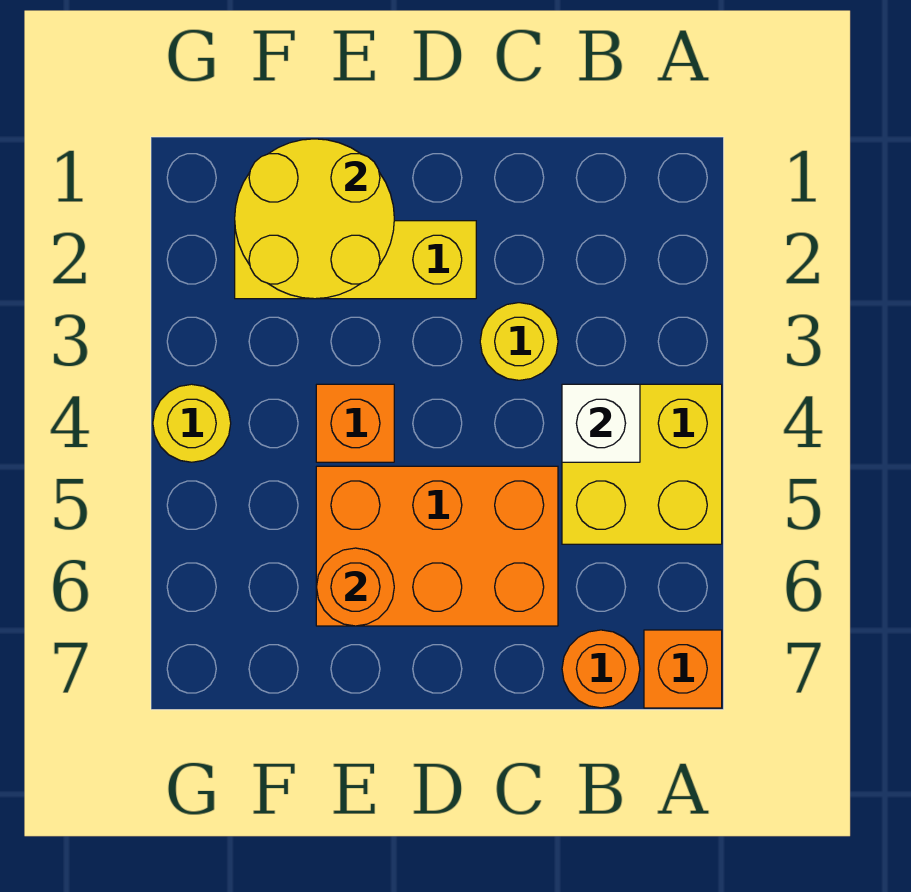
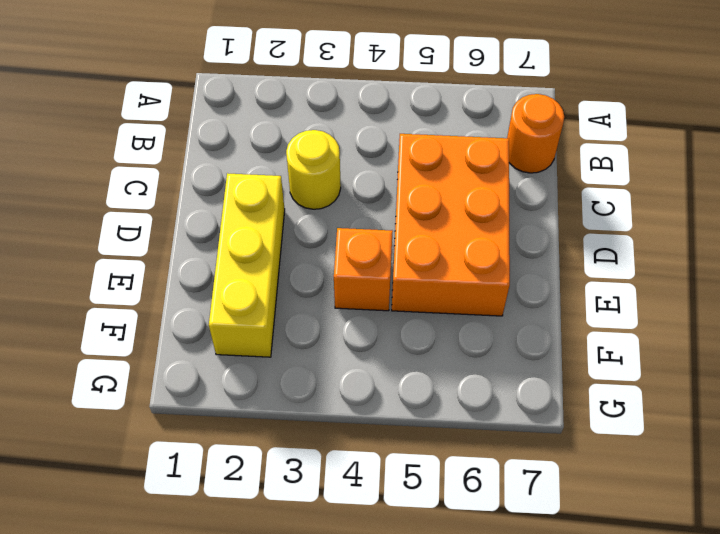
none -> yellow brick A4:B5 level 1
none -> orange brick A7 level 1

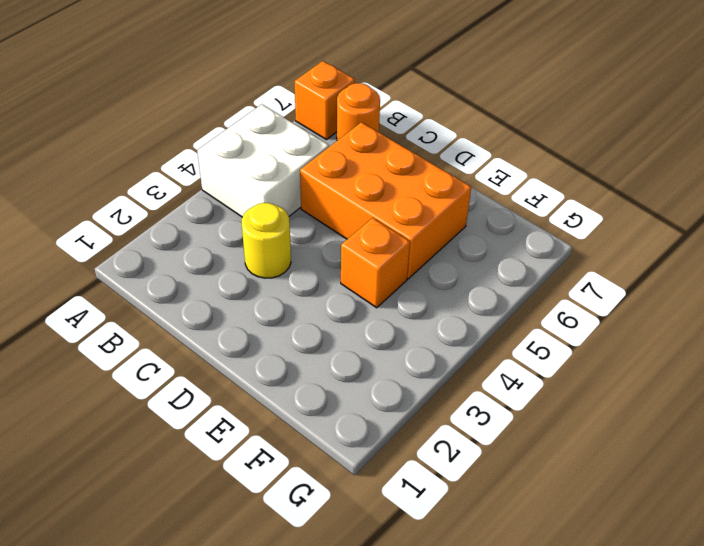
white brick A4:B5 level 1 -> yellow brick A4:B5 level 1
none -> yellow brick D2:F2 level 1
none -> yellow round brick G4 level 1

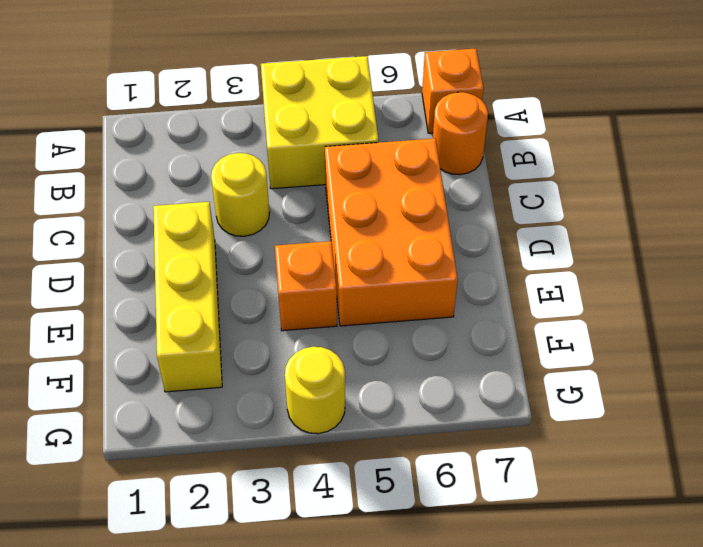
none -> white brick B4 level 2
none -> yellow round brick E1:F2 level 2

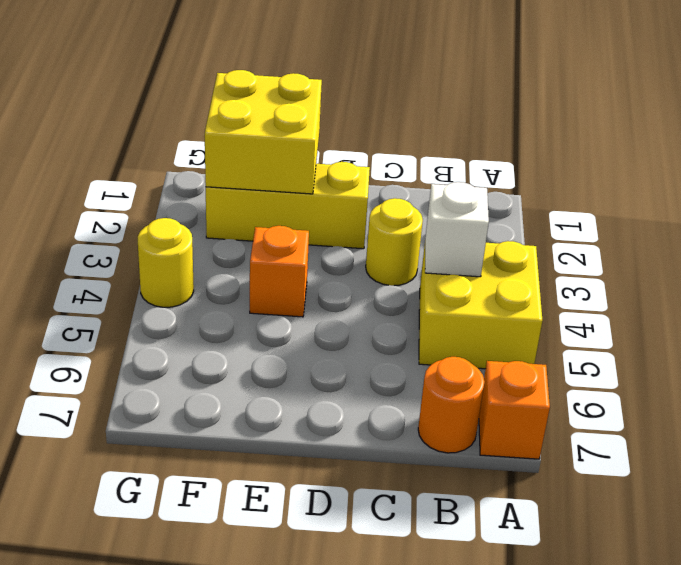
yellow brick E1:F2 level 2 -> yellow round brick E1:F2 level 2
none -> orange brick C5:E6 level 1
none -> orange round brick E6 level 2

